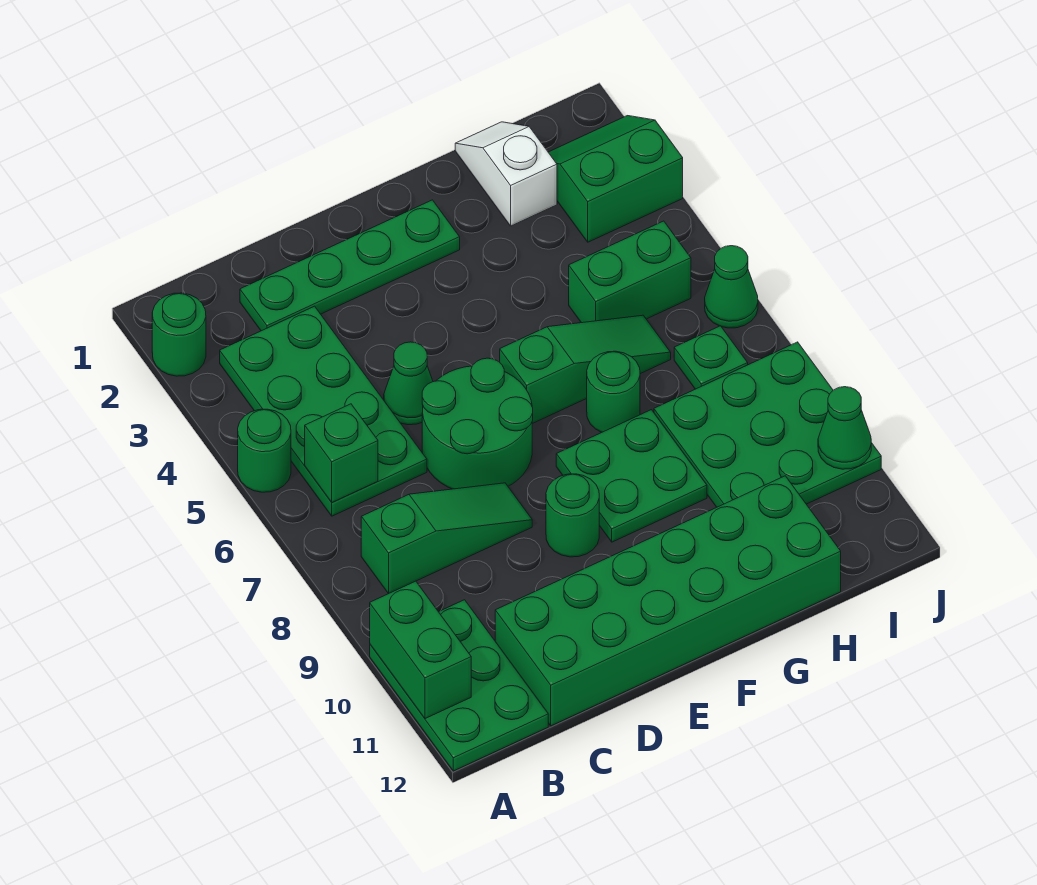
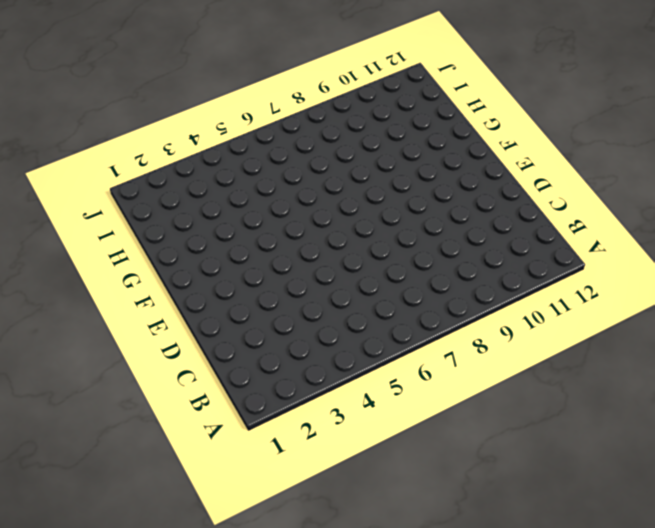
none -> green round brick A2 level 1
none -> green round brick A5 level 1
none -> green plate A10:B12 level 1

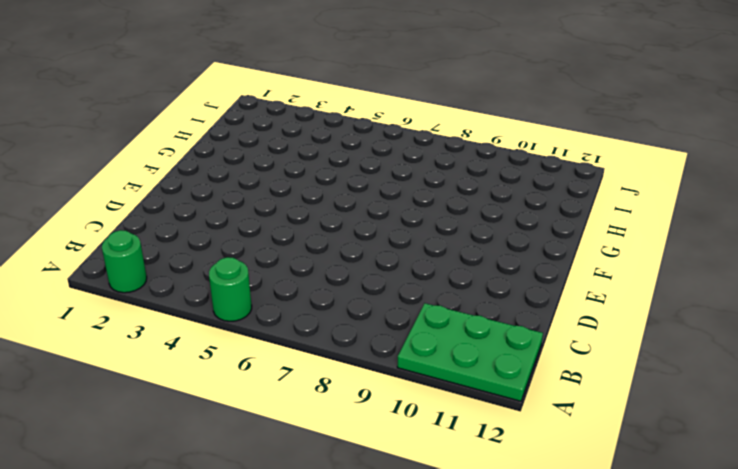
none -> green plate B3:C6 level 1
none -> green slope B8:D8 level 1 top B
none -> green plate C2:F2 level 1

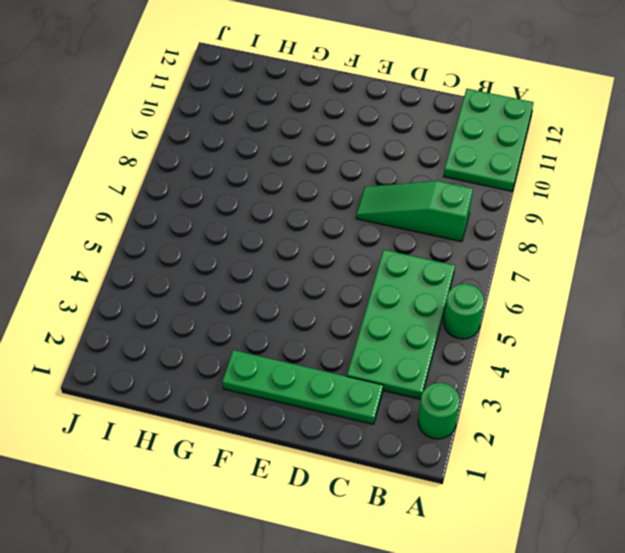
none -> green brick C11:H12 level 1
none -> green cone D5 level 1
none -> green round brick D6:E7 level 1

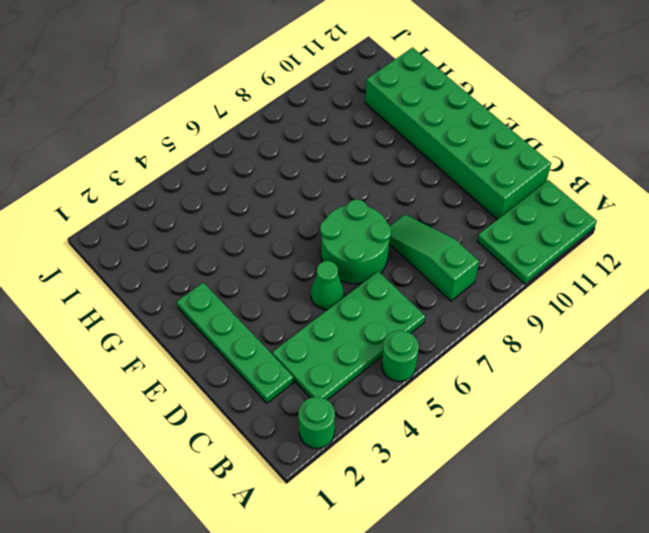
none -> green round brick E9 level 1
none -> green slope F6:H6 level 1 top F
none -> green plate F8:G9 level 1

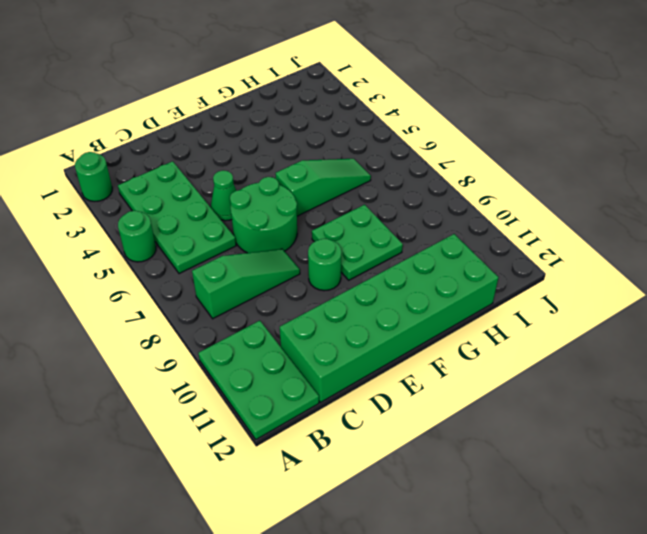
none -> green plate C2:F2 level 1
none -> green round brick G7 level 1
none -> white slope H1:H2 level 1 top 2

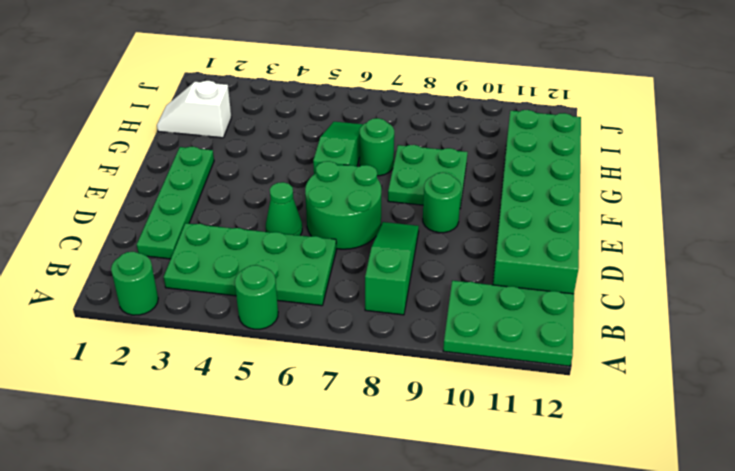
none -> green brick H5:I5 level 1
none -> green plate H8:J10 level 1
none -> green slope I2:J3 level 1 top 3

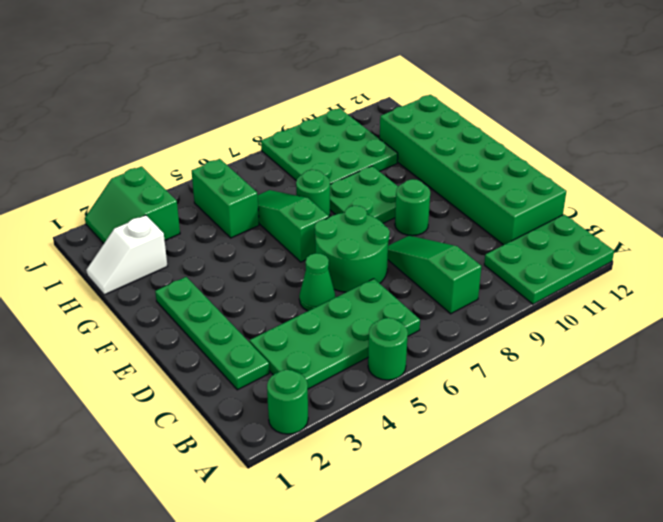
none -> green plate I7 level 1
none -> green cone J6 level 1
none -> green brick A10:A11 level 2

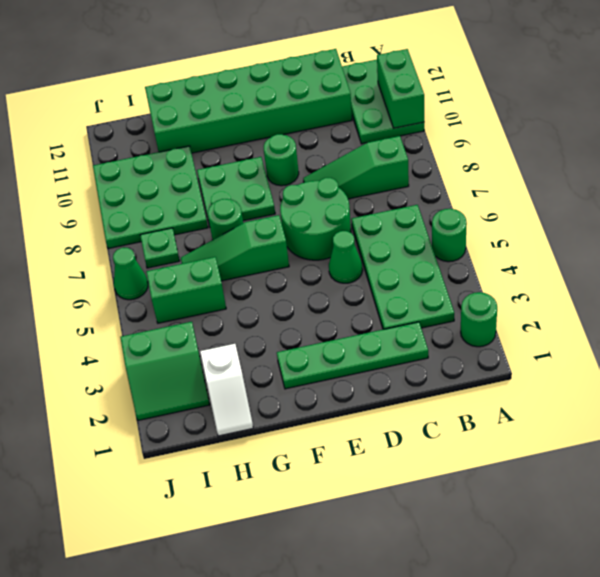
none -> green brick B6 level 2
none -> green cone J10 level 2

